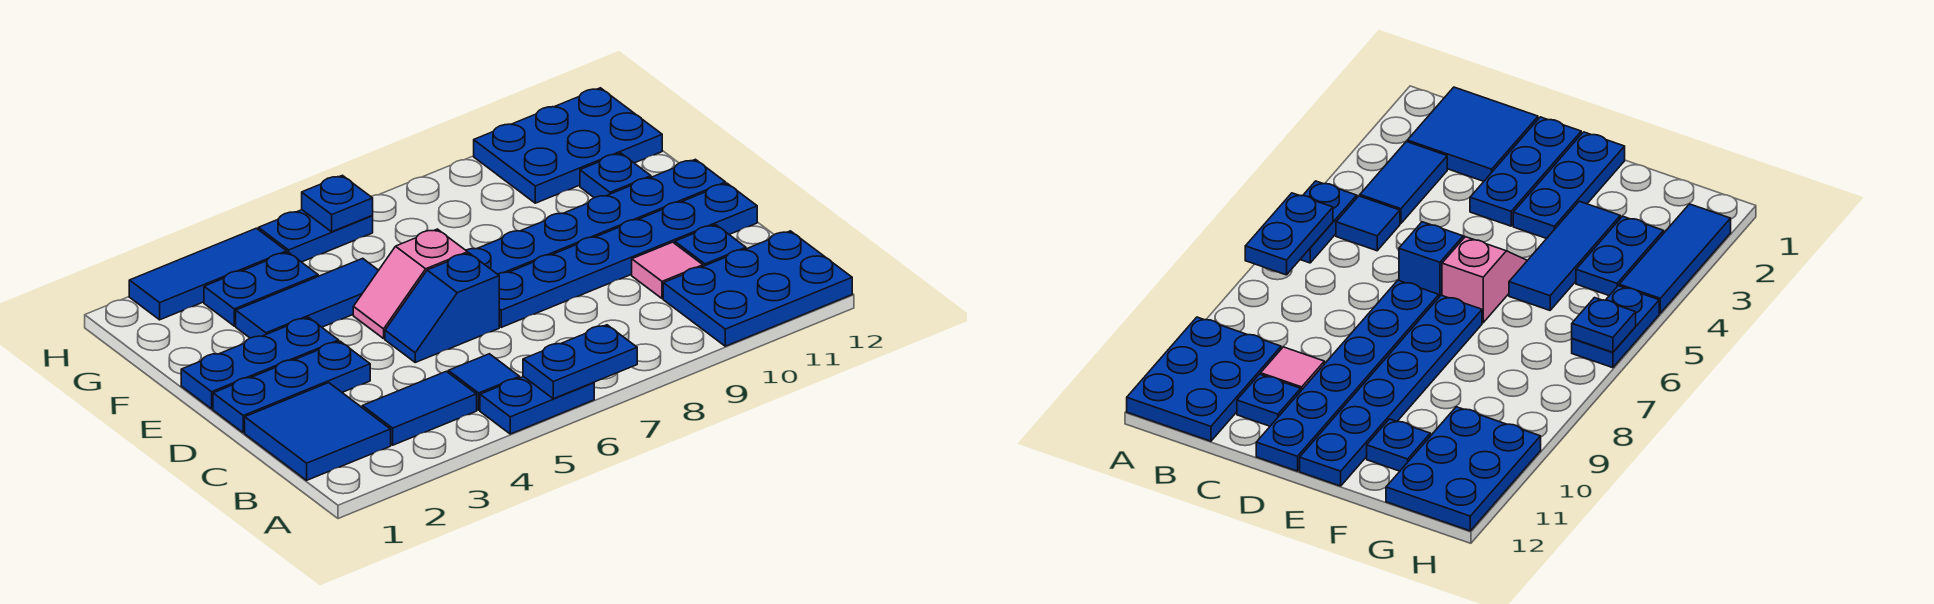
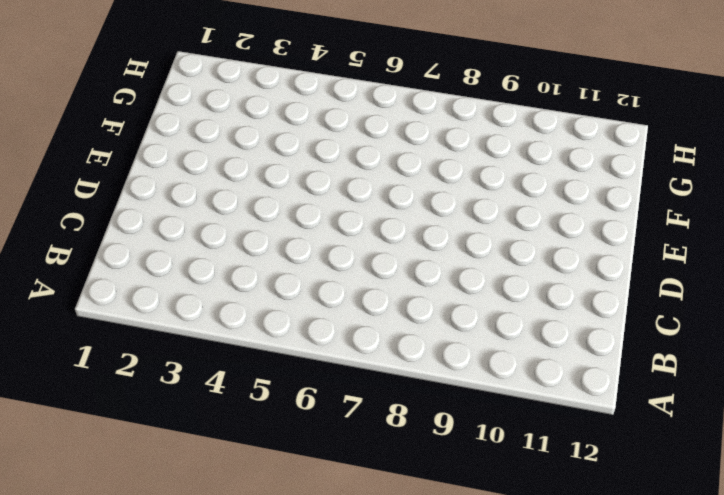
none -> blue plate A5:A6 level 1
none -> blue plate A10:B12 level 1
none -> blue tile B1:C2 level 1

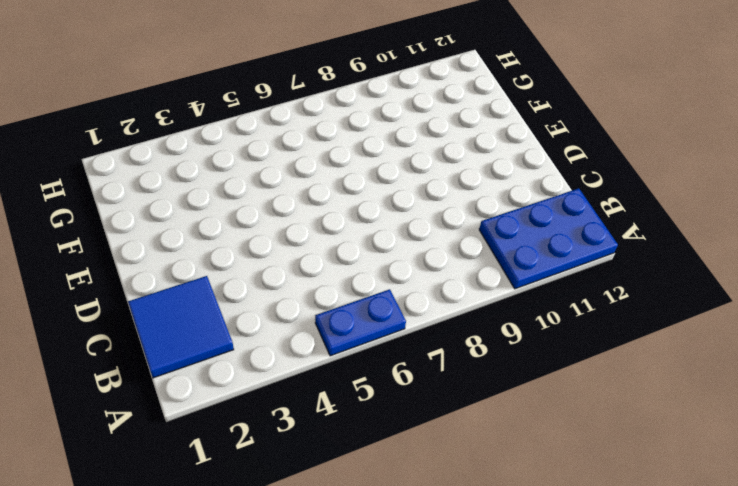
none -> blue tile B3:B4 level 1
none -> blue tile B5 level 1
none -> pink tile C10 level 1

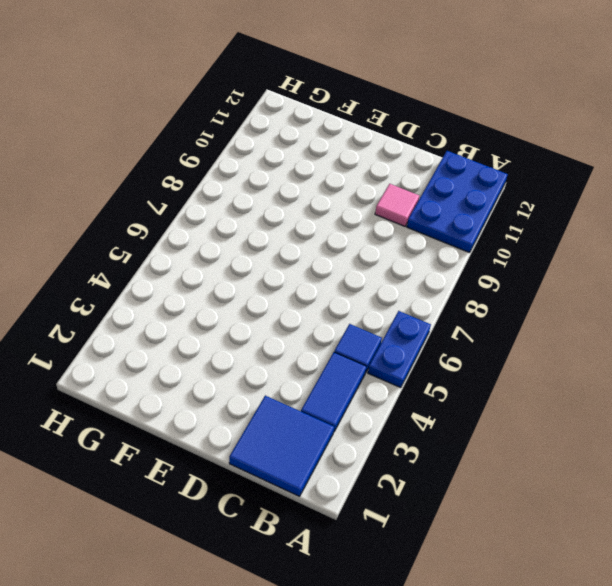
none -> blue plate C11 level 1
none -> blue plate D1:D3 level 1
none -> blue slope D5:D6 level 1 top 6

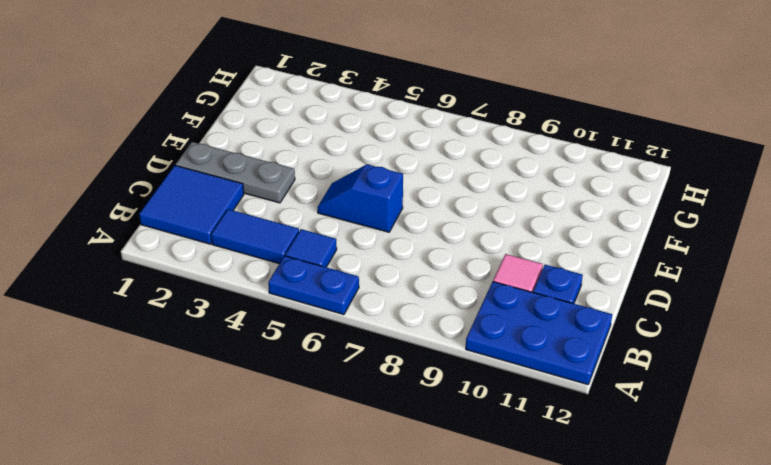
grey plate D1:D3 level 1 -> blue plate D1:D3 level 1
none -> blue plate D7:D12 level 1
none -> blue plate E1:E3 level 1
none -> pink slope E5:E6 level 1 top 6

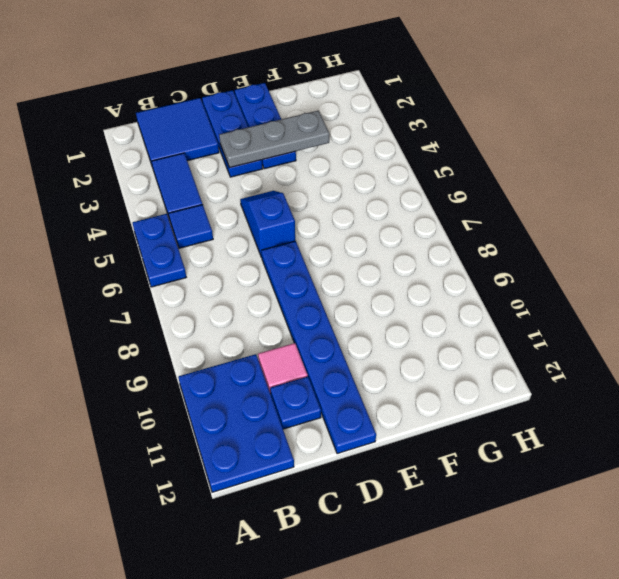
grey plate D3:F3 level 2 -> none
none -> pink slope E5:E6 level 1 top 6
none -> blue plate E7:E12 level 1
none -> blue tile F3:F5 level 1

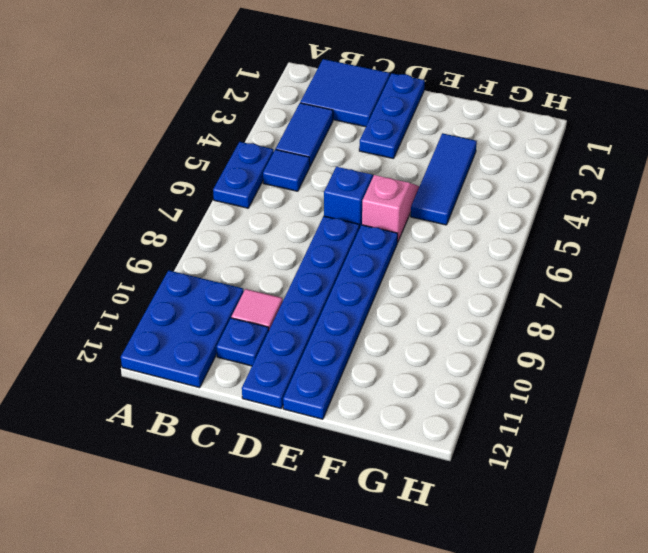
none -> blue plate E1:E3 level 1
none -> blue plate F11 level 1
none -> blue plate G3:G4 level 1

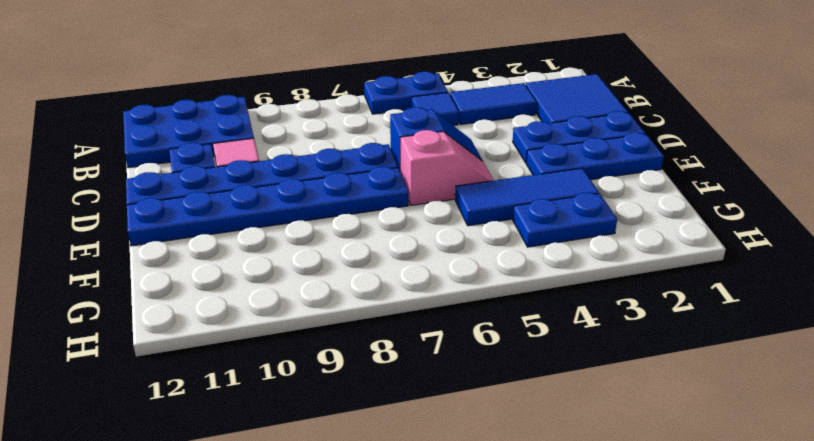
none -> blue plate F11 level 1
none -> blue plate G10:H12 level 1
none -> blue tile H2:H4 level 1

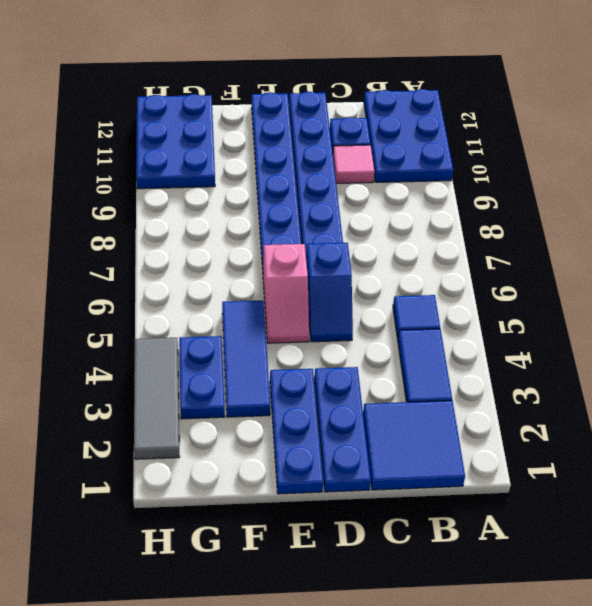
grey tile H2:H4 level 1 -> blue tile H2:H4 level 1
none -> blue plate A5:A6 level 1
none -> blue plate F11 level 1
none -> blue plate H5:H6 level 1

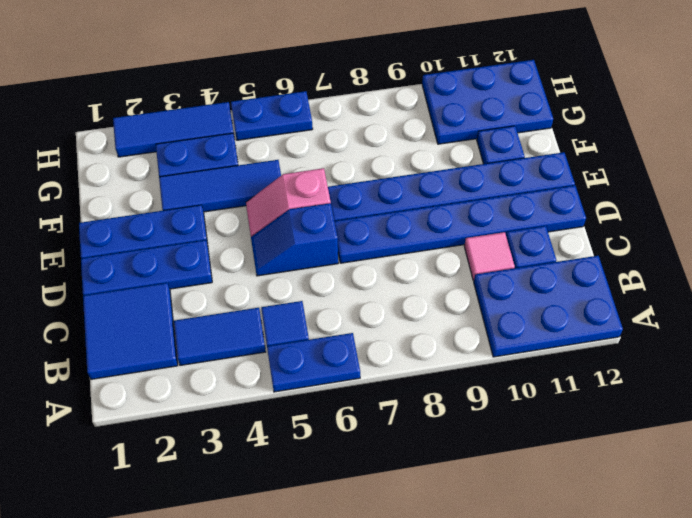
none -> blue plate A6:A7 level 2
none -> blue plate H6 level 2

